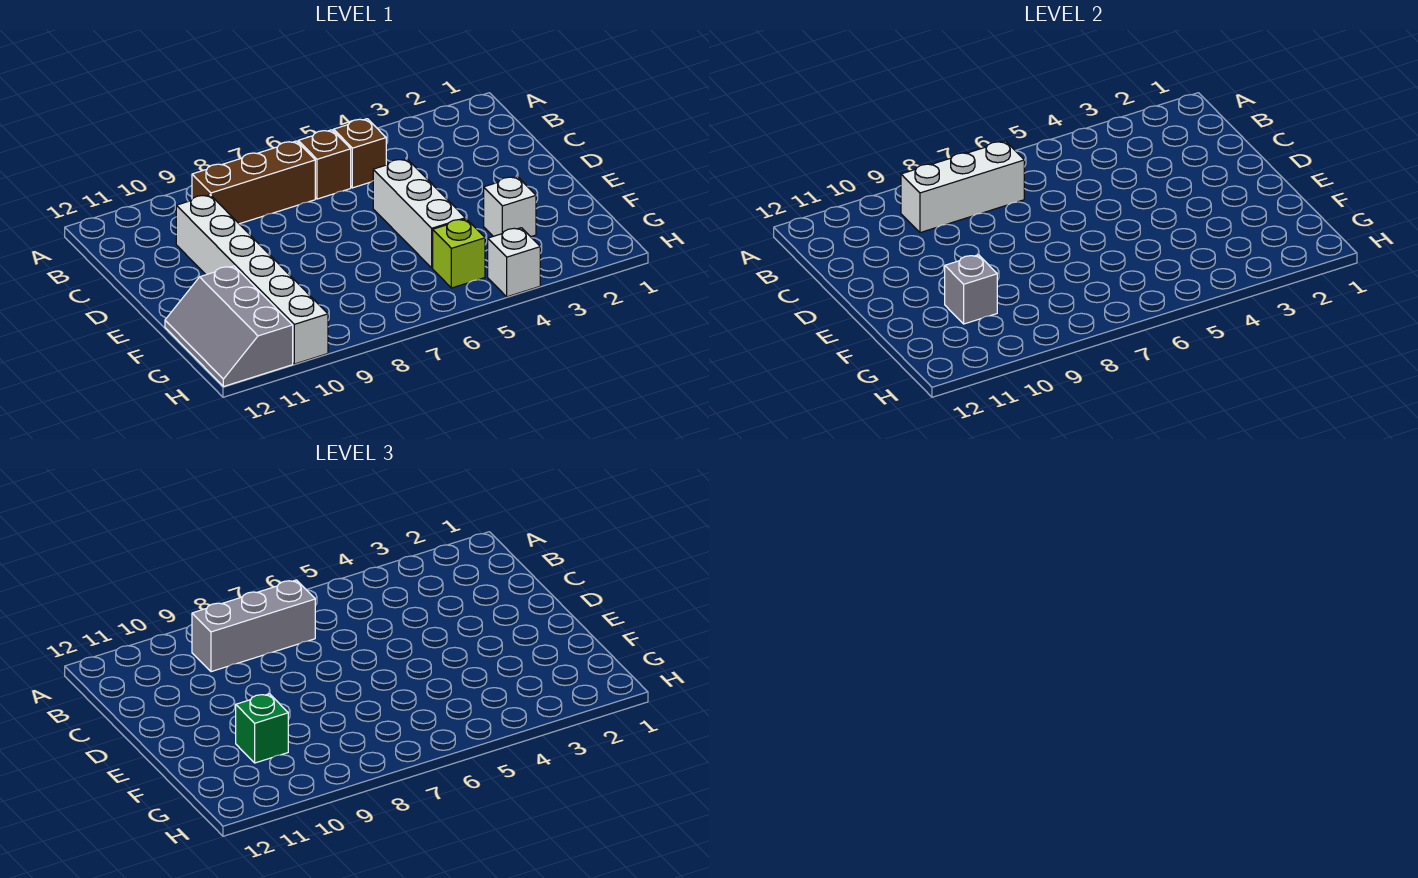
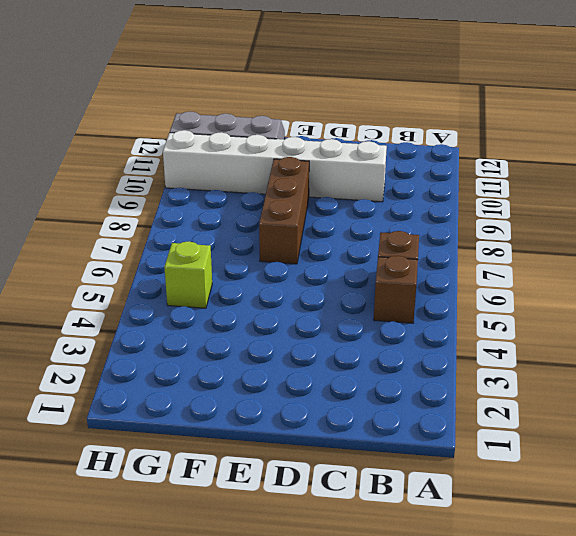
brown brick E7:E9 level 1 -> brown brick B7:B9 level 1
none -> white brick D5:F5 level 1
none -> white brick F3 level 1
none -> white brick H4 level 1

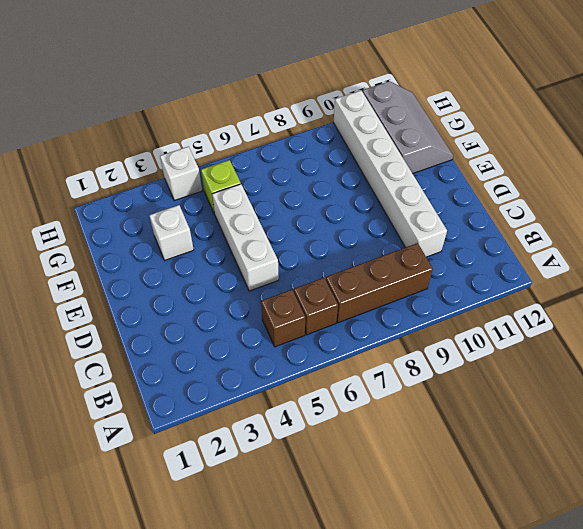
none -> white brick B7:B9 level 2
none -> grey brick F10 level 2
none -> grey brick B7:B9 level 3

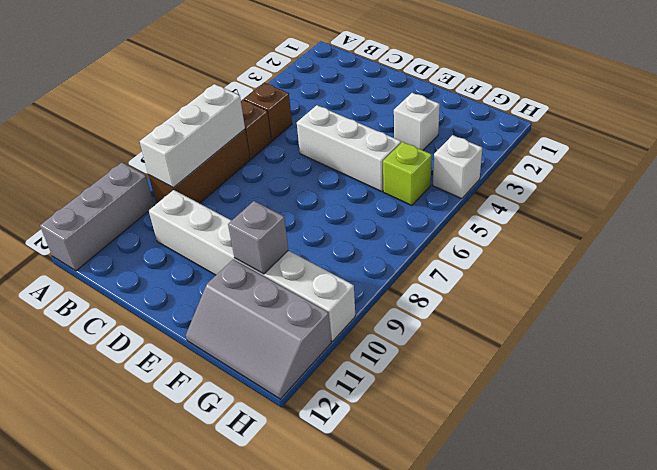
grey brick A10:A12 level 1 -> grey brick B7:B9 level 3
none -> green brick F10 level 3

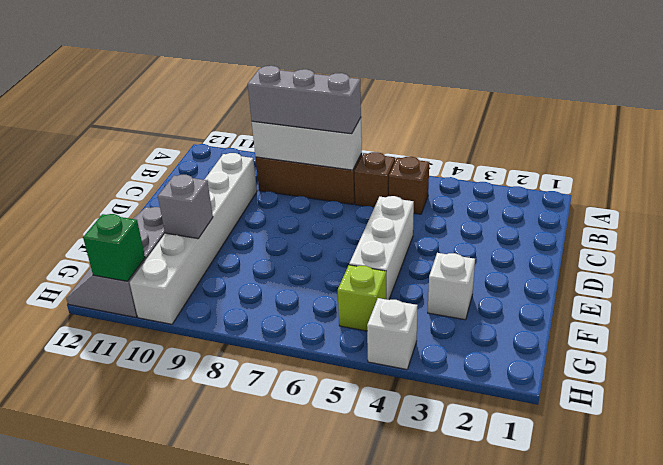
green brick H11 level 2 -> green brick F10 level 3

